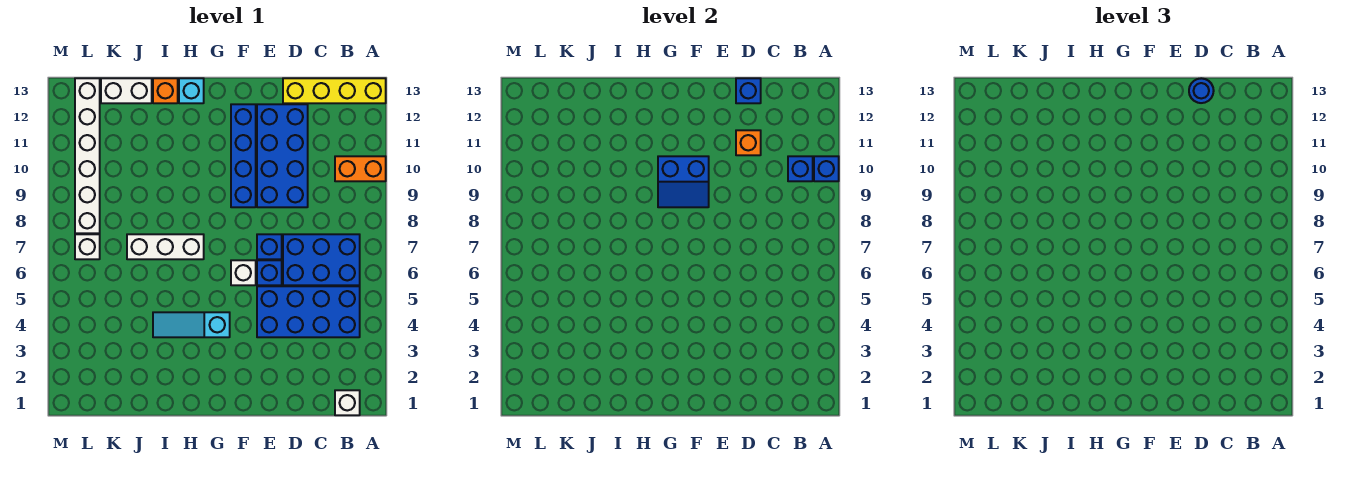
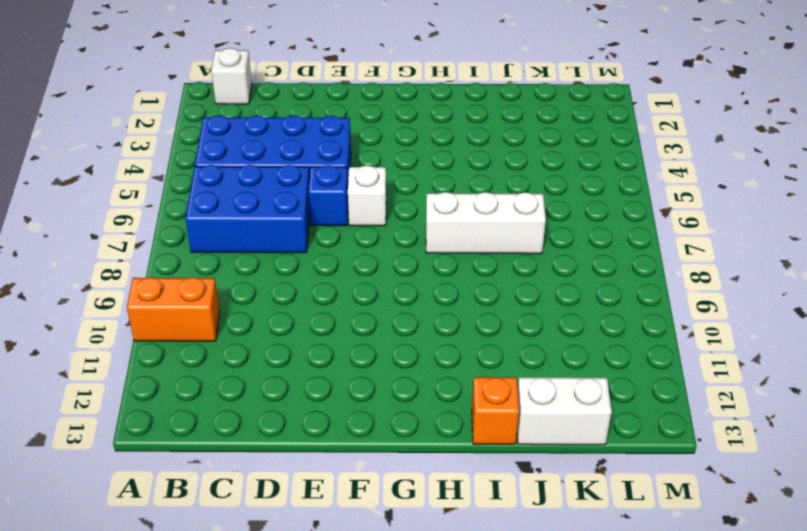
none -> yellow brick A13:D13 level 1
none -> blue brick D9:E12 level 1
none -> blue brick E7 level 1

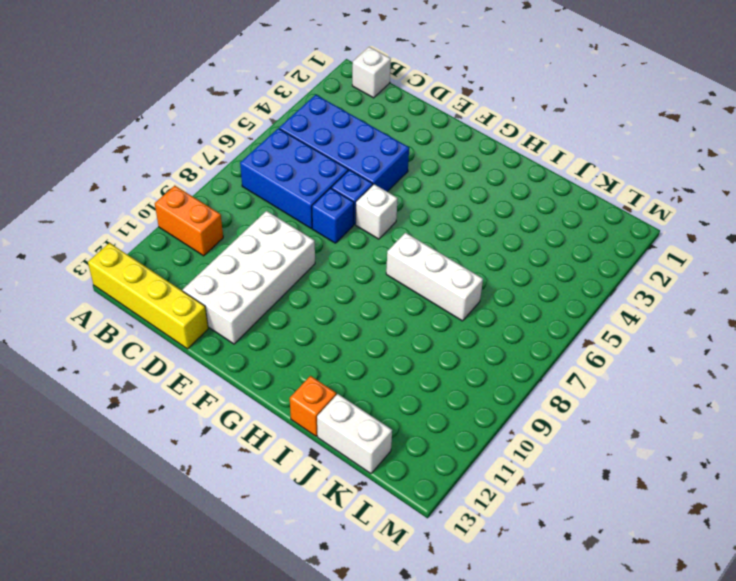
white brick D9:E12 level 1 -> blue brick D9:E12 level 1
none -> blue brick F9:F12 level 1
none -> cyan slope G4:I4 level 1 top G
none -> cyan brick H13 level 1

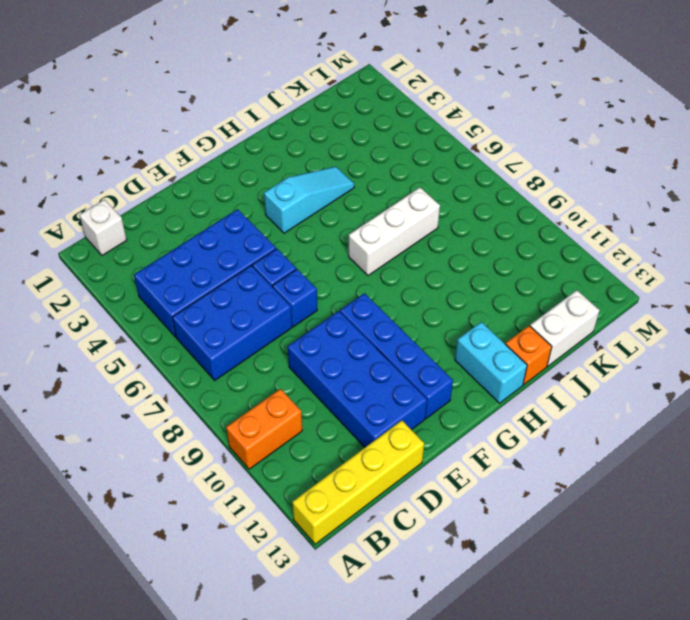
cyan brick H12:H13 level 1 -> cyan brick H13 level 1
none -> white brick F6 level 1
none -> white brick L7 level 1
none -> white brick L8:L13 level 1

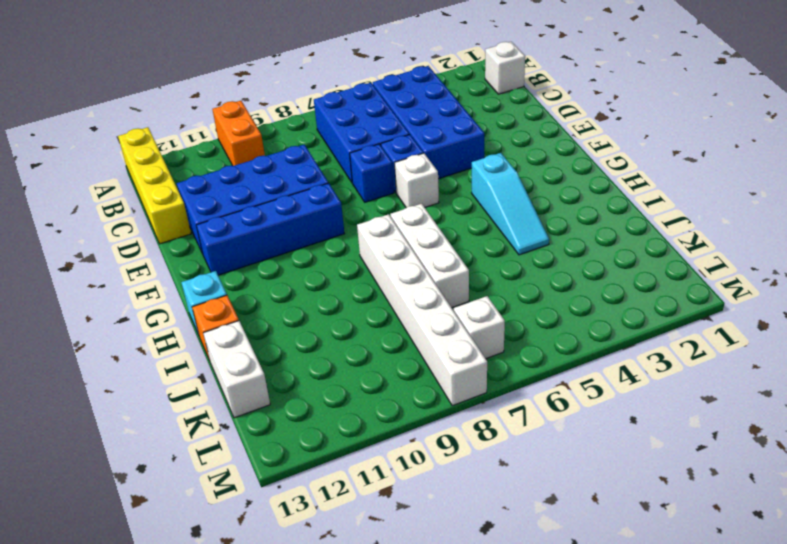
white brick H8:M8 level 1 -> white brick L8:L13 level 1
none -> blue brick A10 level 2
none -> blue brick B10 level 2
none -> orange brick D11 level 2

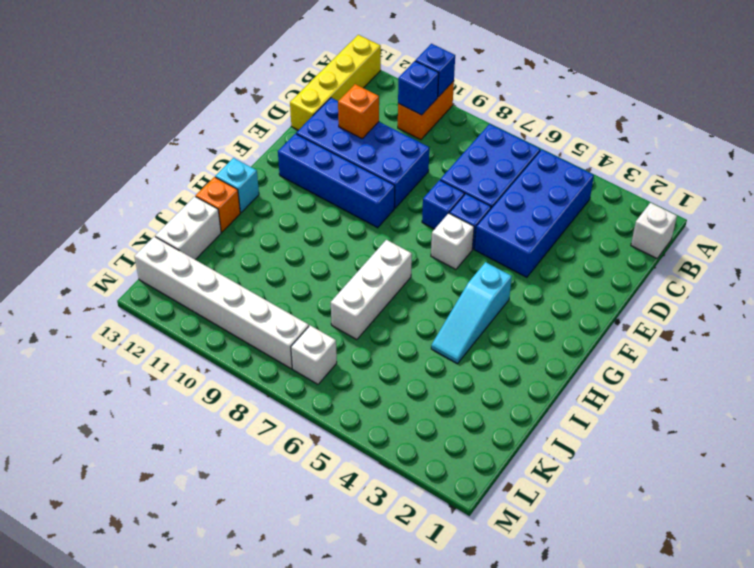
none -> blue brick D13 level 2
none -> blue slope F9:G10 level 2 top 10
none -> blue round brick D13 level 3

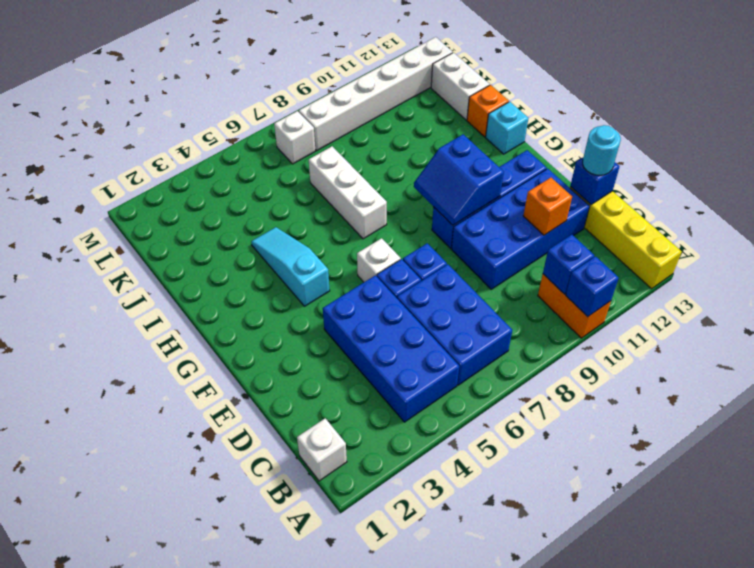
cyan round brick D13 level 3 -> blue round brick D13 level 3

